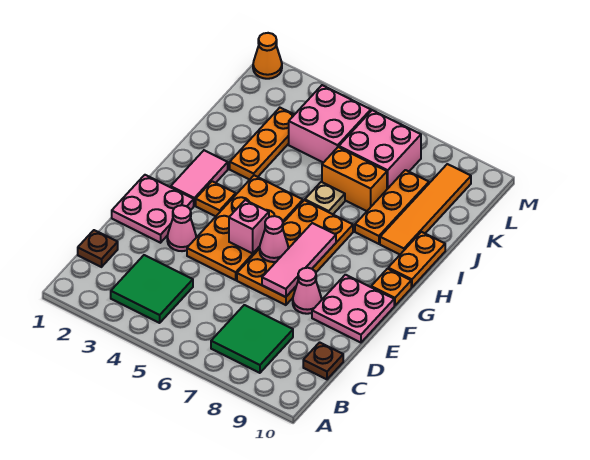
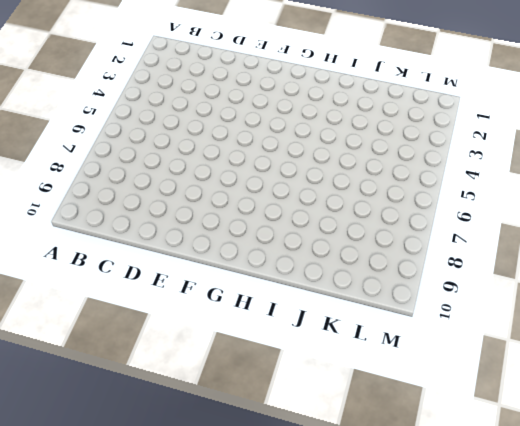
none -> green tile B3:C4 level 1
none -> green tile B7:C8 level 1
none -> brown plate C1 level 1

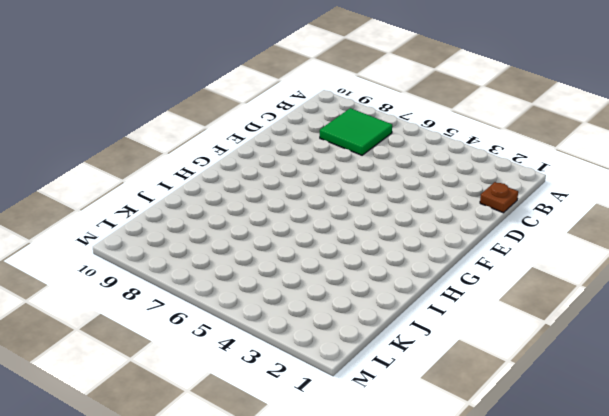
none -> green tile B3:C4 level 1
none -> brown plate C10 level 1
none -> pink plate E1:F2 level 1

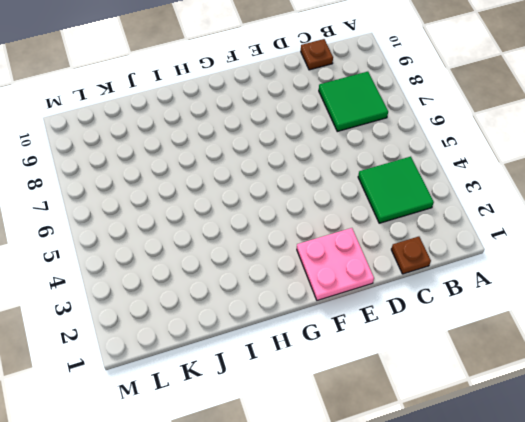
none -> pink cone E3 level 1
none -> orange plate E4:H5 level 1
none -> orange plate E6:H7 level 1

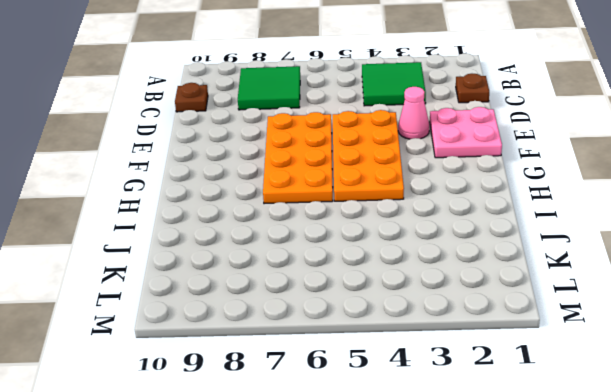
none -> pink cone E8 level 1
none -> pink plate E9:F10 level 1
none -> pink tile G2:H2 level 1

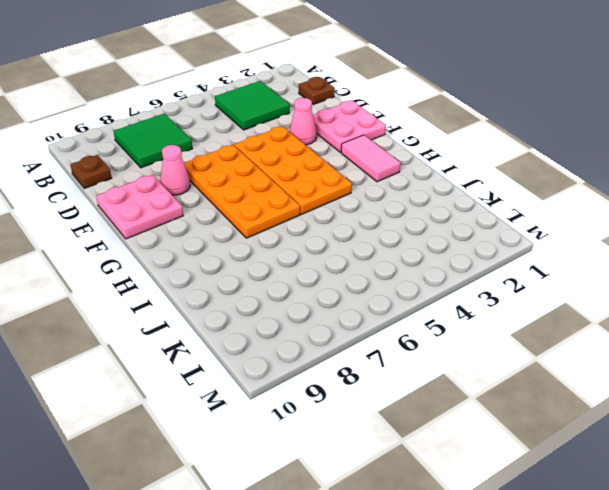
none -> orange plate G3 level 1
none -> orange plate G10 level 1
none -> orange plate H10:I10 level 1

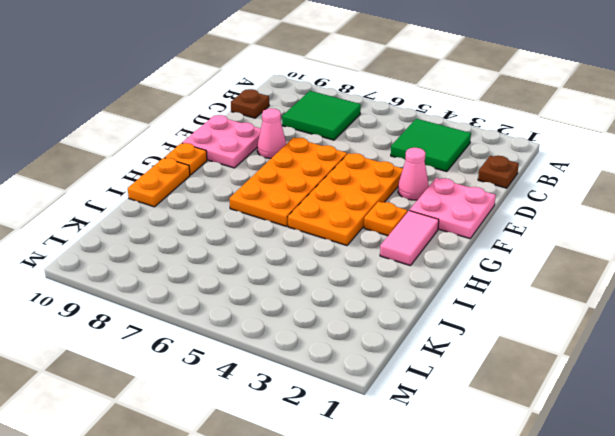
none -> orange plate I3:K3 level 1
none -> tan plate I6 level 1
none -> orange plate I8:K8 level 1

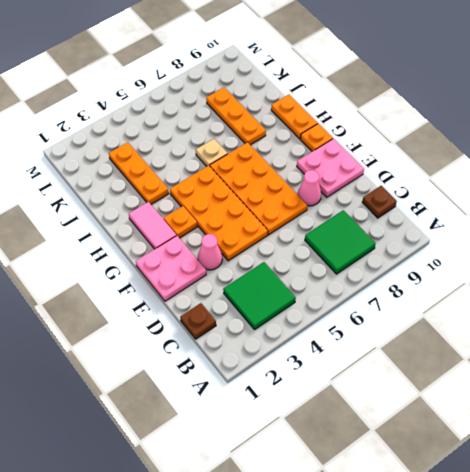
none -> orange tile I9:L9 level 1
none -> orange brick J6:J7 level 1
none -> pink brick K4:L5 level 1

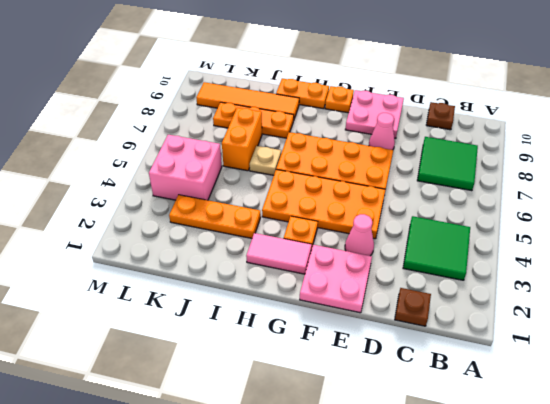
none -> pink brick K6:L7 level 1
none -> orange cone M1 level 1
none -> pink tile E7:G7 level 2

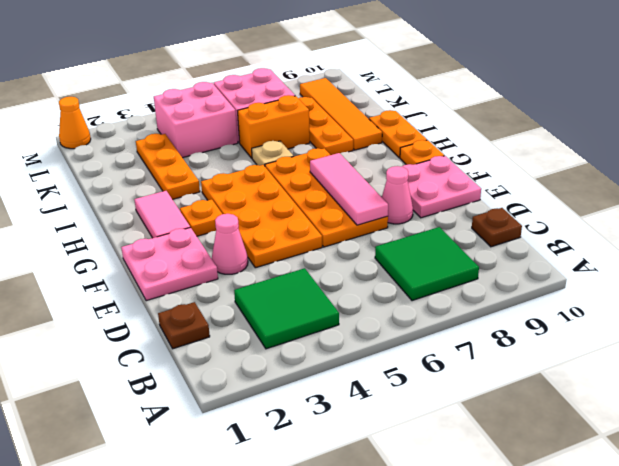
none -> pink brick F5 level 2
none -> pink cone F6 level 2

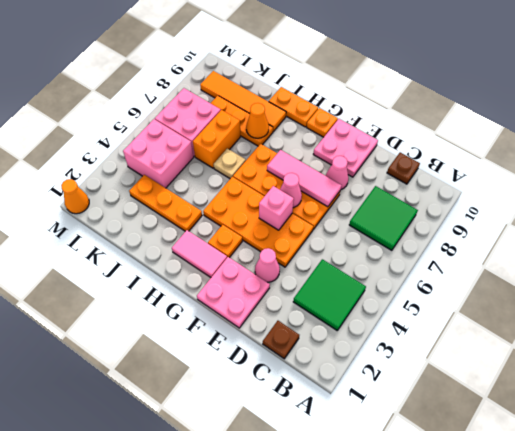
orange cone I8 level 2 -> none

